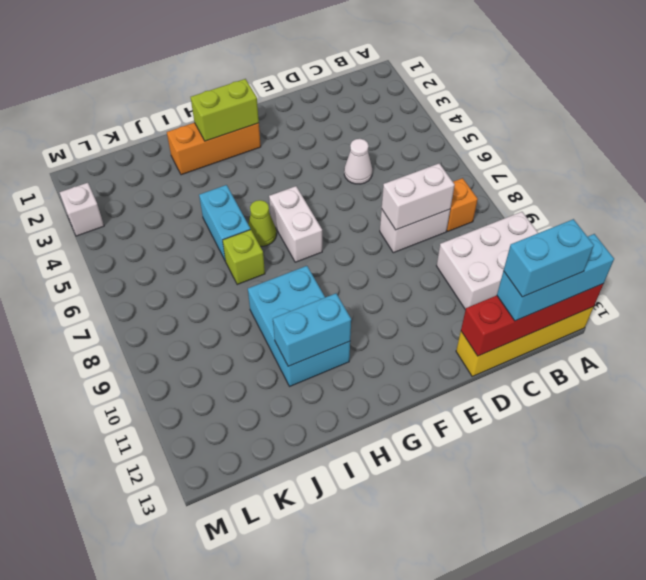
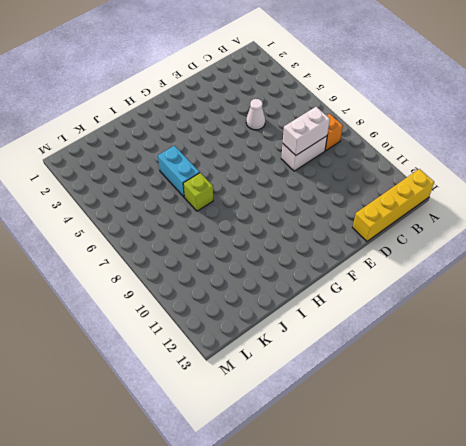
none -> white brick A10:C11 level 1
none -> orange brick G2:I2 level 1
none -> white brick G6:G7 level 1

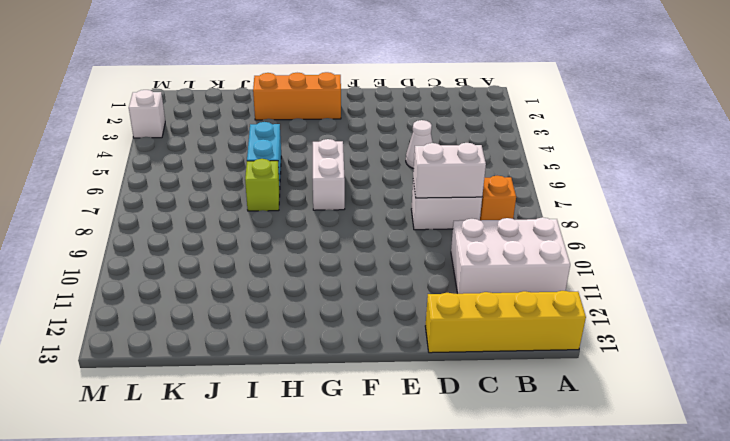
none -> lime cone H6 level 1
none -> cyan brick H9:I11 level 1
none -> red brick A13:D13 level 2

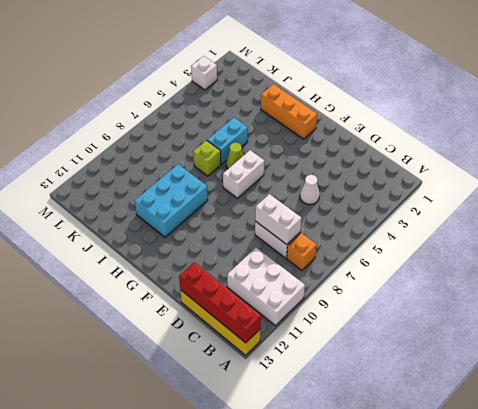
none -> lime brick G2:H2 level 2
none -> cyan brick H11:I11 level 2
none -> cyan brick A13:C13 level 3

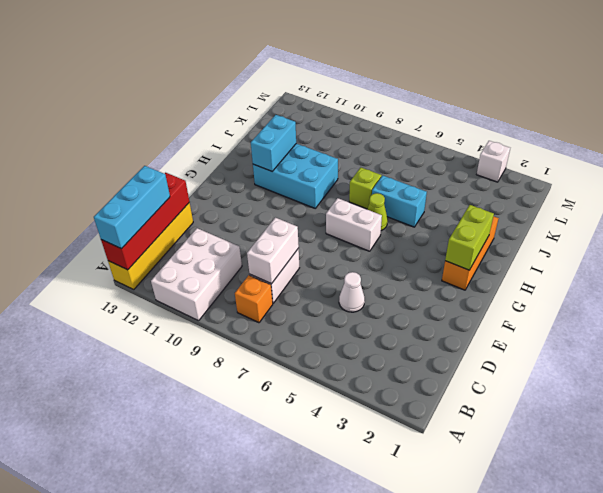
none -> cyan brick B13:C13 level 4

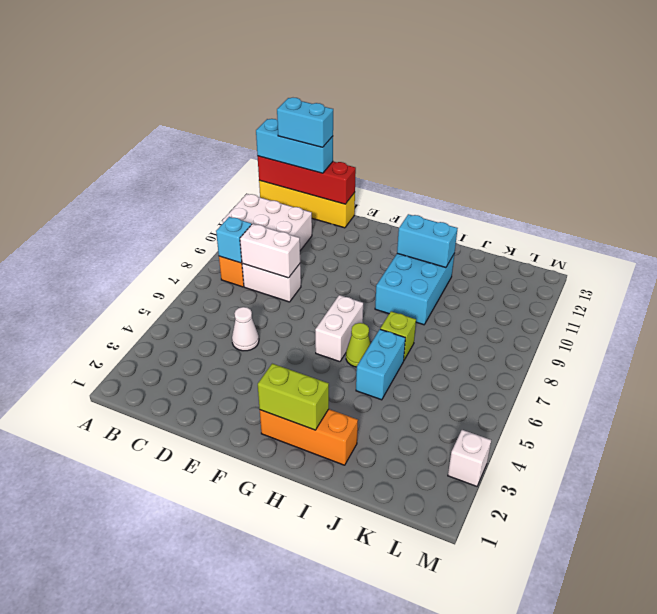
cyan brick B8 level 2 -> none

